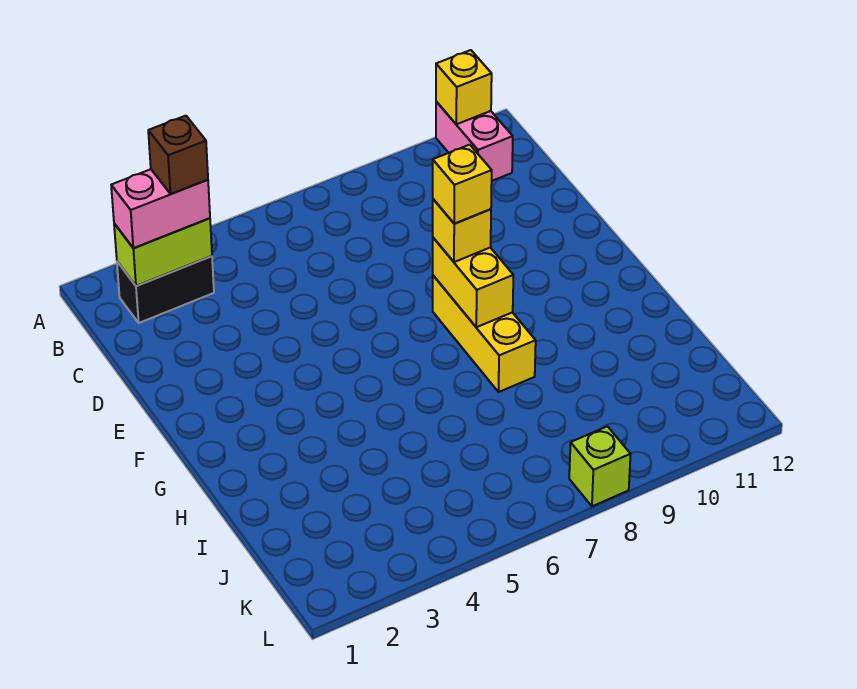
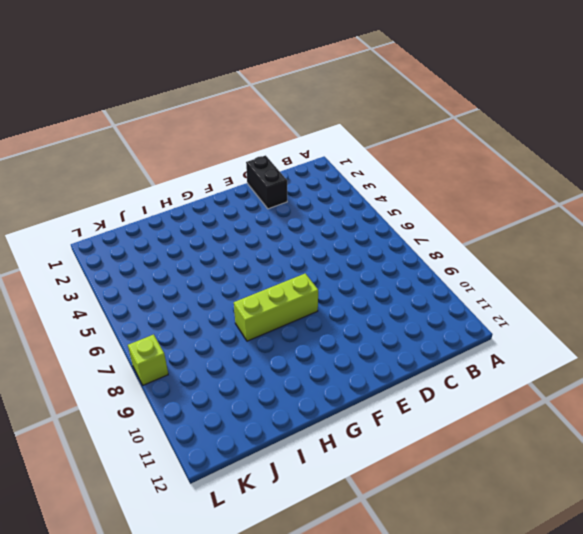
black brick D1:D2 level 1 -> black brick B2:B3 level 1
lime brick F8:H8 level 1 -> yellow brick F8:H8 level 1
none -> pink brick A11:B11 level 1
none -> yellow brick A11 level 2

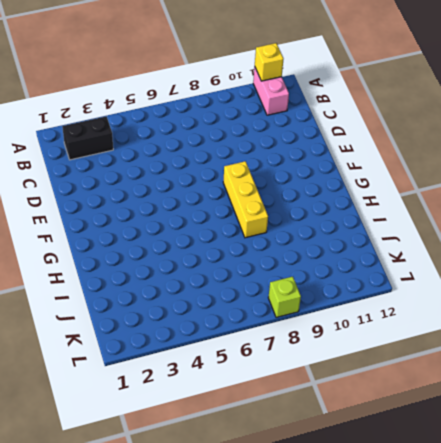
none -> lime brick B2:B3 level 2
none -> yellow brick F8:G8 level 2

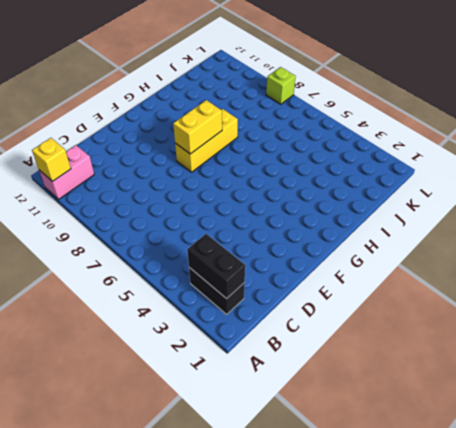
black brick B2:B3 level 2 -> lime brick B2:B3 level 2
none -> pink brick B2:B3 level 3
none -> yellow brick F8 level 3

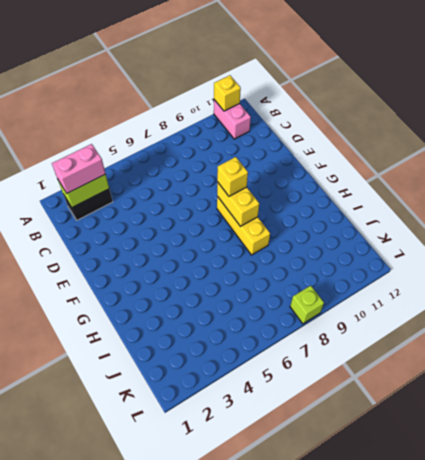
none -> brown brick B3 level 4
none -> yellow brick F8 level 4

